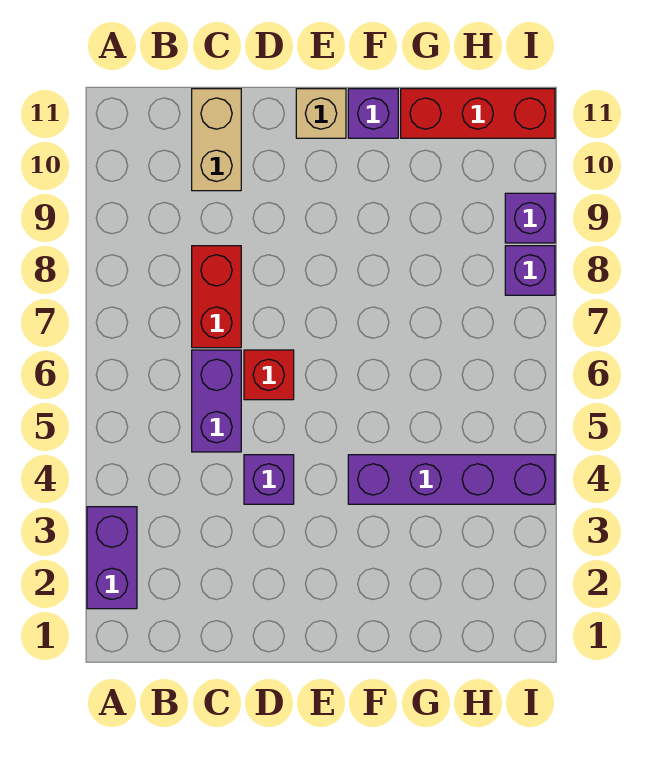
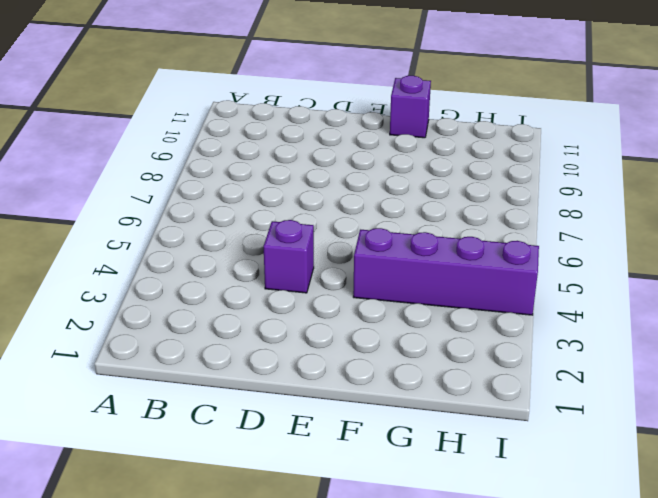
none -> purple brick A2:A3 level 1
none -> purple brick C5:C6 level 1
none -> red brick C7:C8 level 1

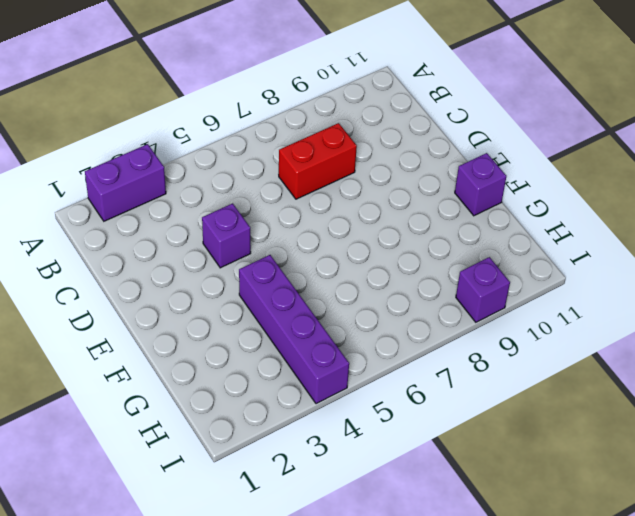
none -> purple brick C5:C6 level 1
none -> tan brick C10:C11 level 1
none -> red brick D6 level 1

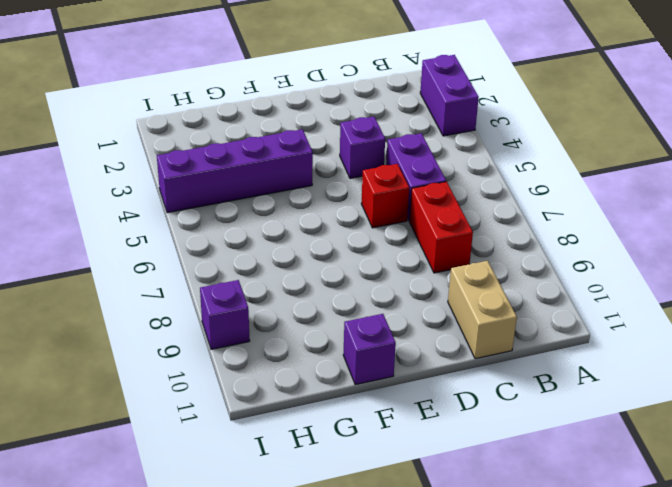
none -> tan brick E11 level 1
none -> red brick G11:I11 level 1
none -> purple brick I8 level 1

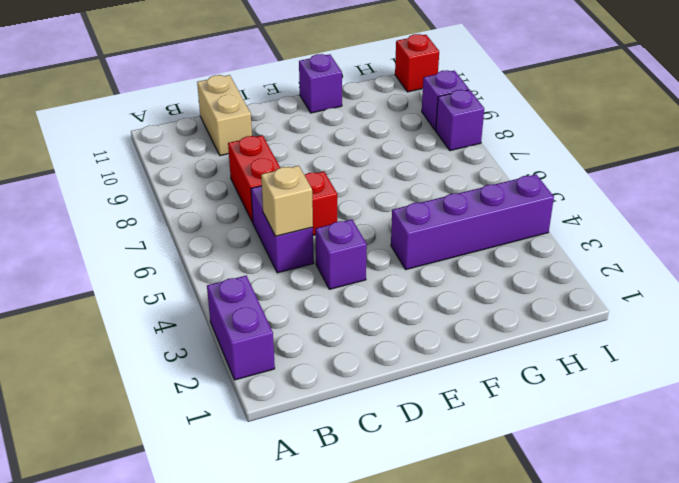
tan brick C5 level 2 -> tan brick E11 level 1
red brick I11 level 1 -> red brick G11:I11 level 1

